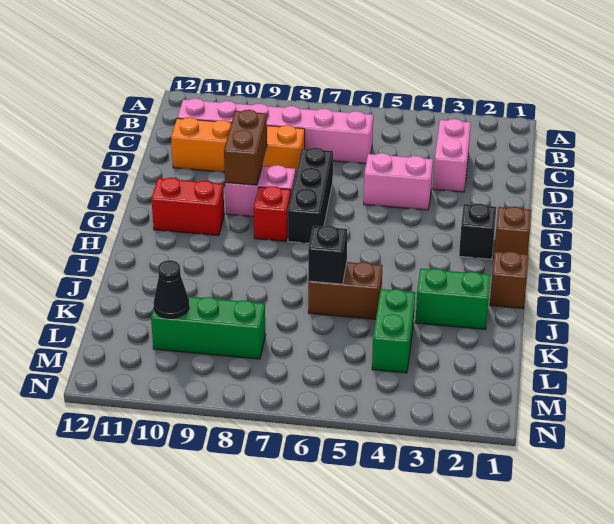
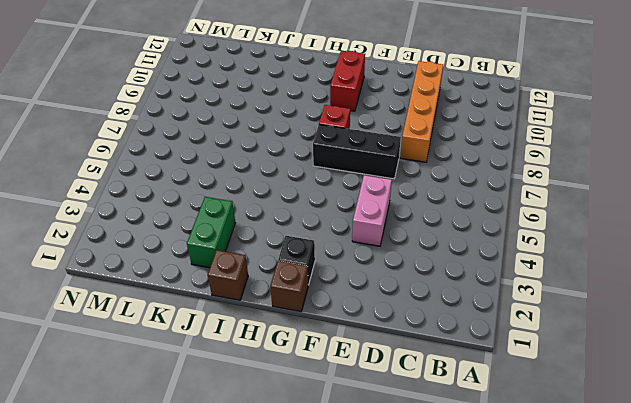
none -> pink brick C3:D3 level 1
none -> pink brick C6:C11 level 1
none -> pink brick F8:F9 level 1

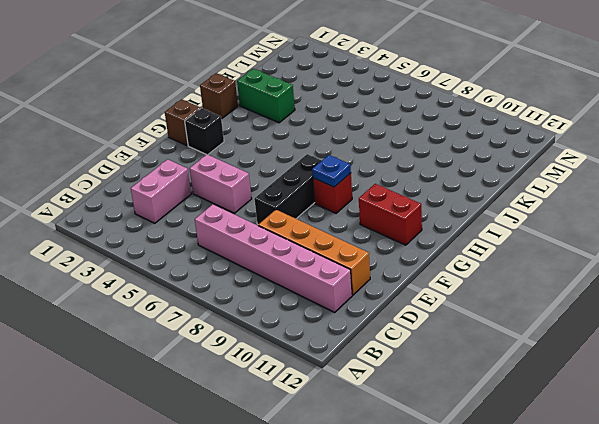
blue plate G8 level 2 -> none
none -> pink brick F8:F9 level 1
none -> brown brick J5:J6 level 1
none -> green brick K4:L4 level 1

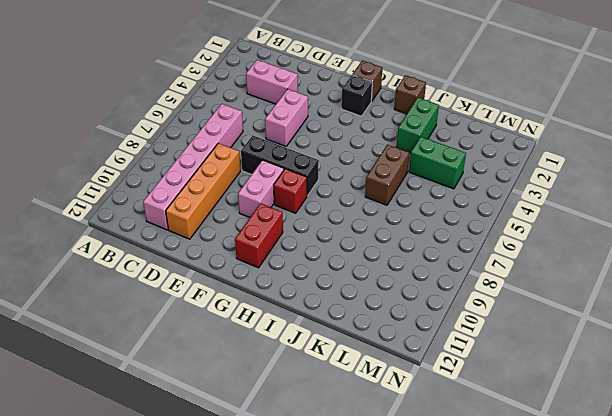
none -> green brick L8:L10 level 1
none -> brown brick E9:F9 level 2
none -> black brick J6 level 2

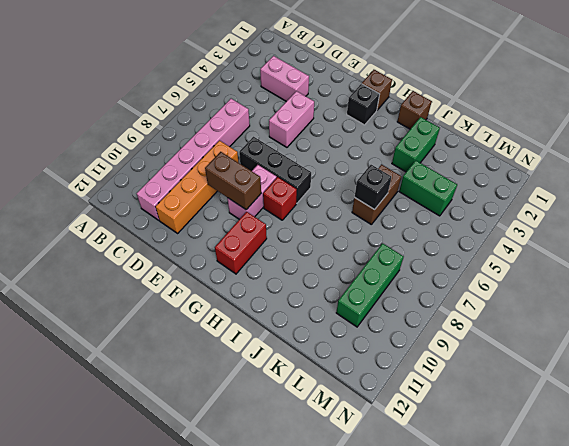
none -> black cone L10 level 2

